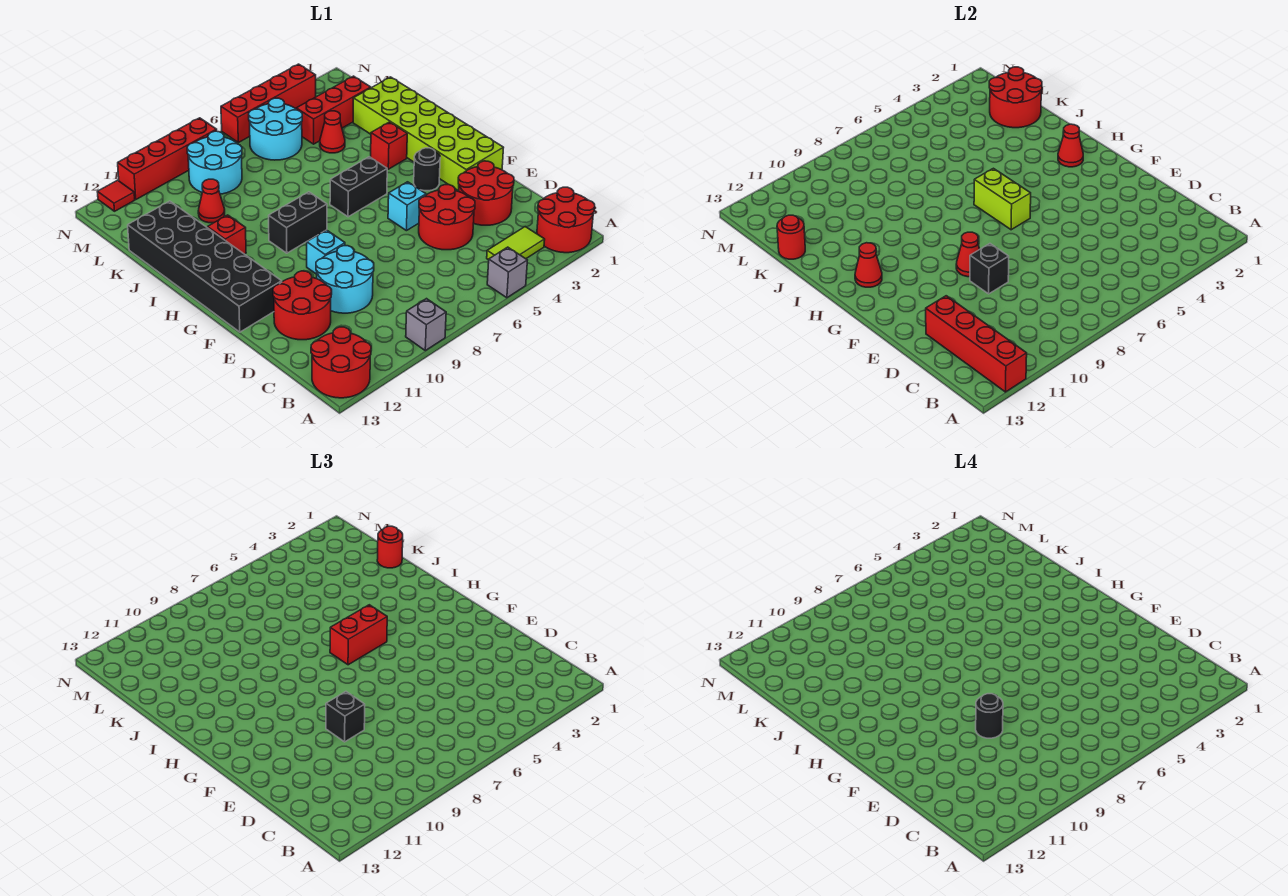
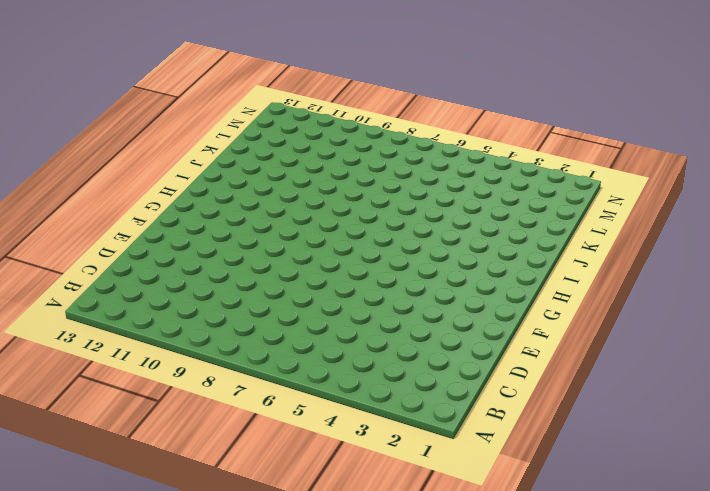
none -> red round brick A1:B2 level 1
none -> grey brick A5 level 1
none -> grey brick A9 level 1
none -> red round brick A12:B13 level 1

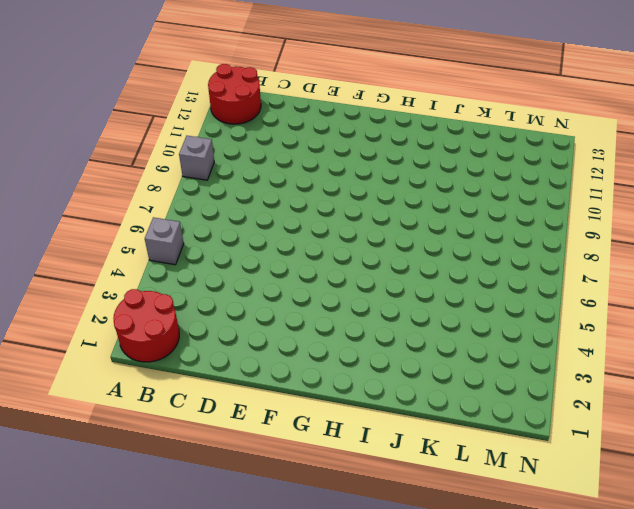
none -> lime tile B3:B4 level 1
none -> red round brick D2:E3 level 1
none -> red round brick D4:E5 level 1
none -> cyan round brick D9:E10 level 1

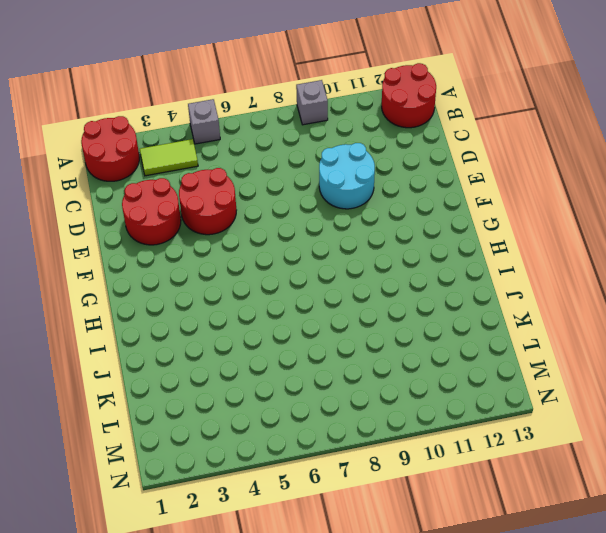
none -> red round brick D11:E12 level 1
none -> lime brick F1:K2 level 1
none -> cyan brick F5 level 1
none -> cyan brick F9 level 1

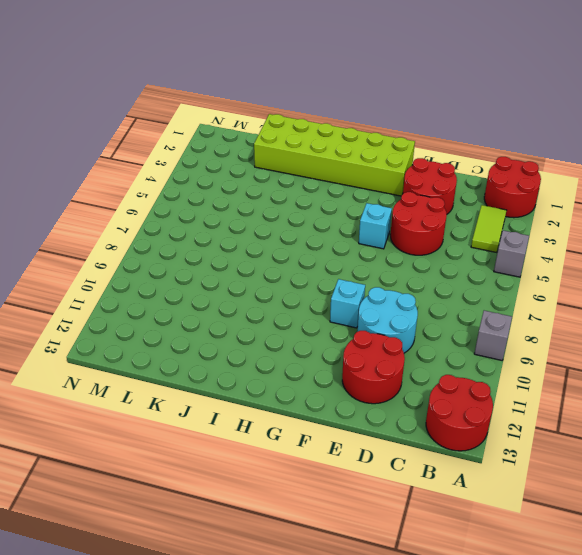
none -> black brick F12:K13 level 1
none -> black round brick G3 level 1
none -> black brick H5:H6 level 1
none -> black brick H8:H9 level 1

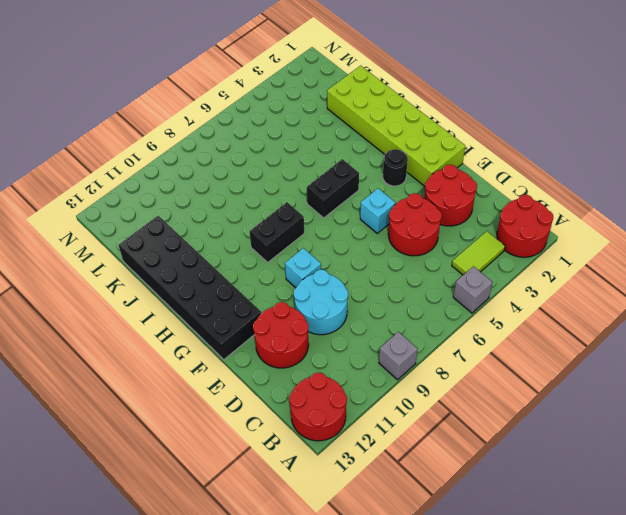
none -> red brick I3 level 1
none -> red brick I11 level 1
none -> red cone K4 level 1
none -> red cone K10 level 1

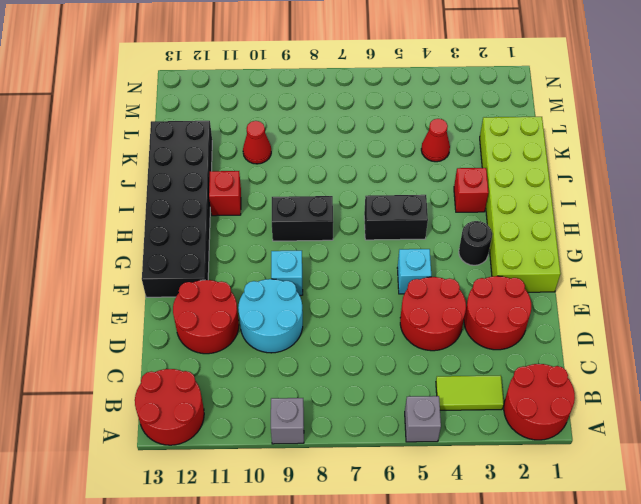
none -> red brick L2:L4 level 1
none -> cyan round brick L5:M6 level 1
none -> cyan round brick L8:M9 level 1
none -> red brick N3:N6 level 1

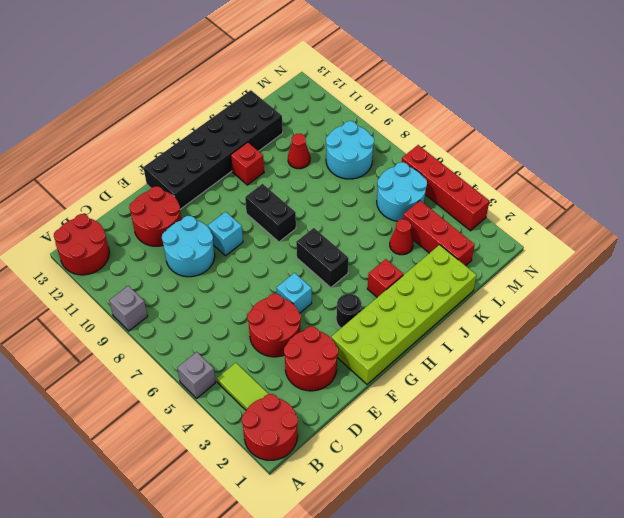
none -> red brick N8:N11 level 1
none -> red tile N12 level 1
none -> red brick A12:D12 level 2
none -> black brick E9 level 2

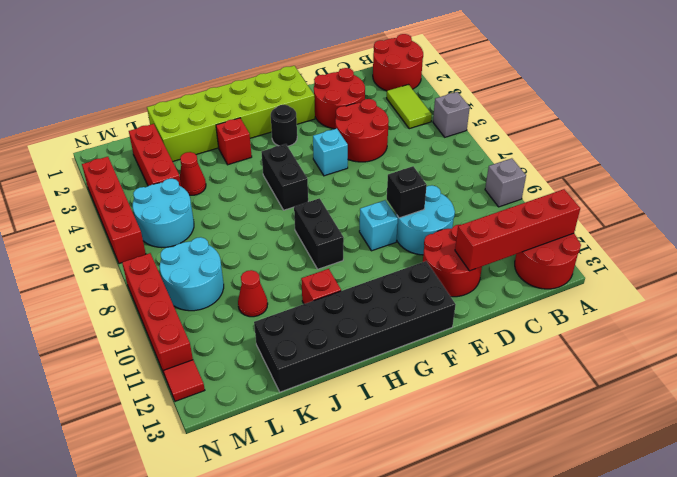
none -> red cone F9 level 2
none -> lime brick G6:H6 level 2
none -> red cone H2 level 2
none -> red cone H12 level 2

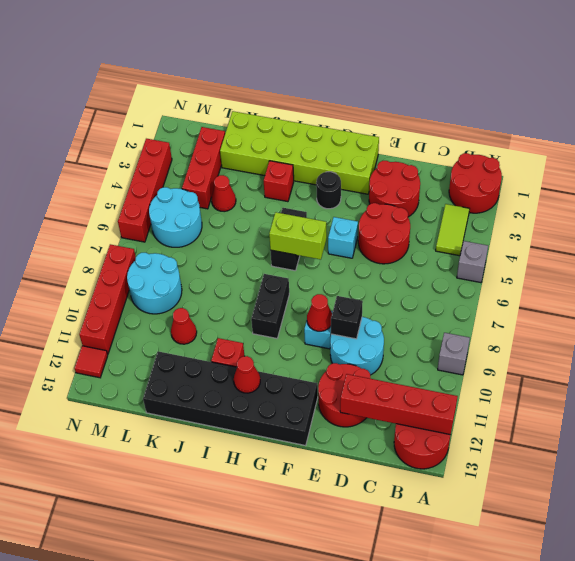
none -> red cone H2 level 2
none -> red round brick K1:L2 level 2
none -> red round brick K13 level 2
none -> black brick E9 level 3

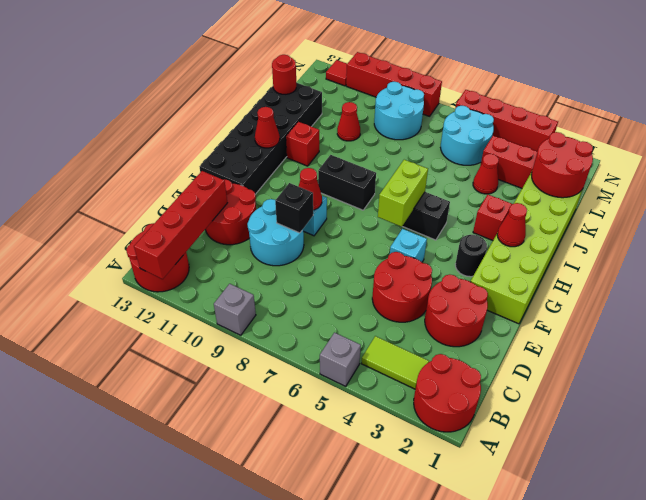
none -> black brick E9 level 3
none -> red brick H5:H6 level 3
none -> red round brick K1 level 3
none -> black round brick E9 level 4

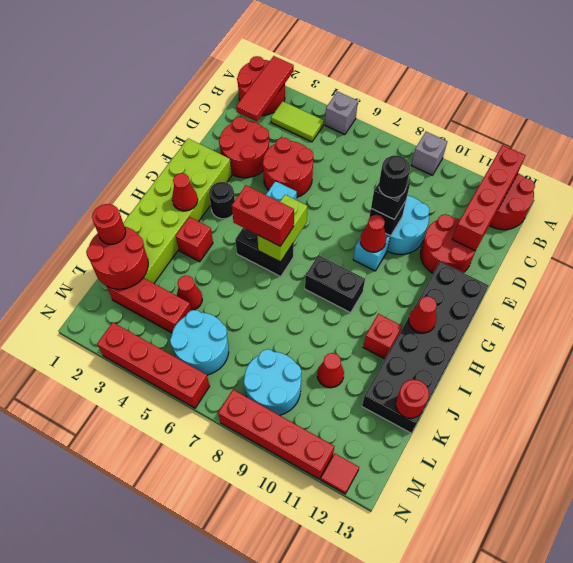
red tile A2:C2 level 2 -> none

